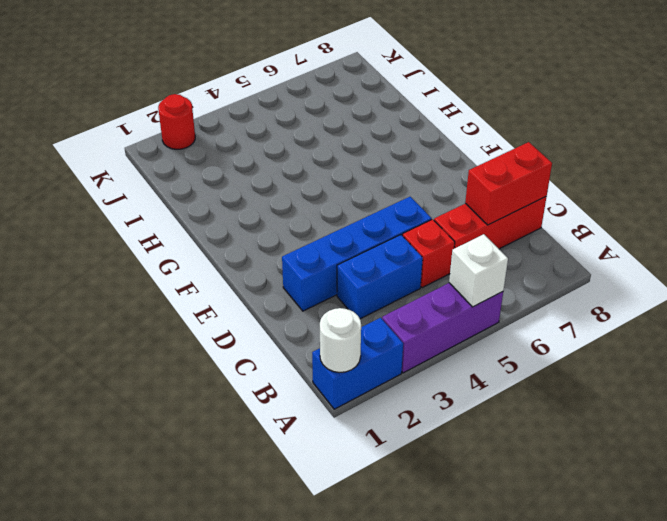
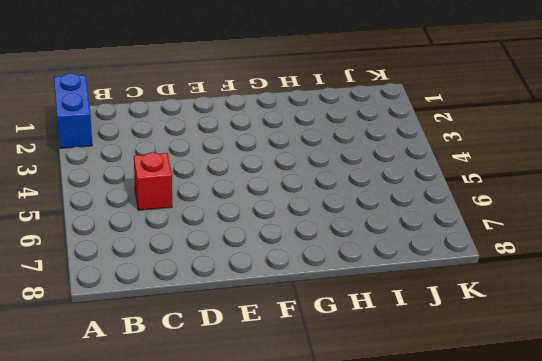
none -> purple brick A3:A5 level 1
none -> blue brick C3:C4 level 1

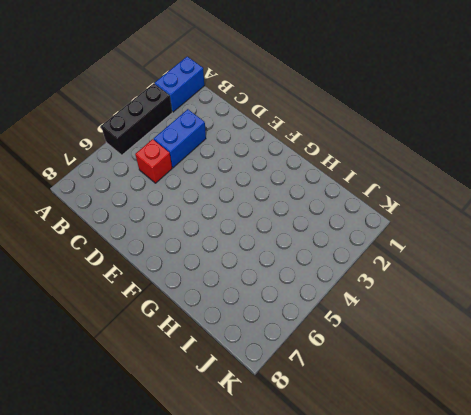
black brick A3:A5 level 1 -> purple brick A3:A5 level 1
none -> red brick C6:C8 level 1
none -> blue brick D2:D5 level 1

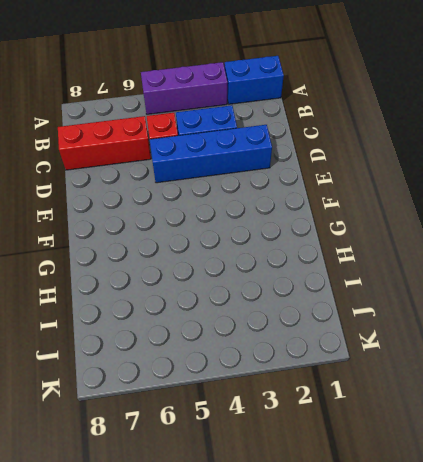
none -> red round brick K2 level 1
none -> white round brick A1 level 2

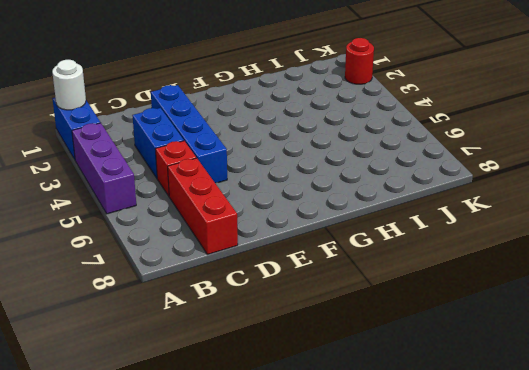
none -> white brick A5 level 2
none -> red brick C7:C8 level 2

